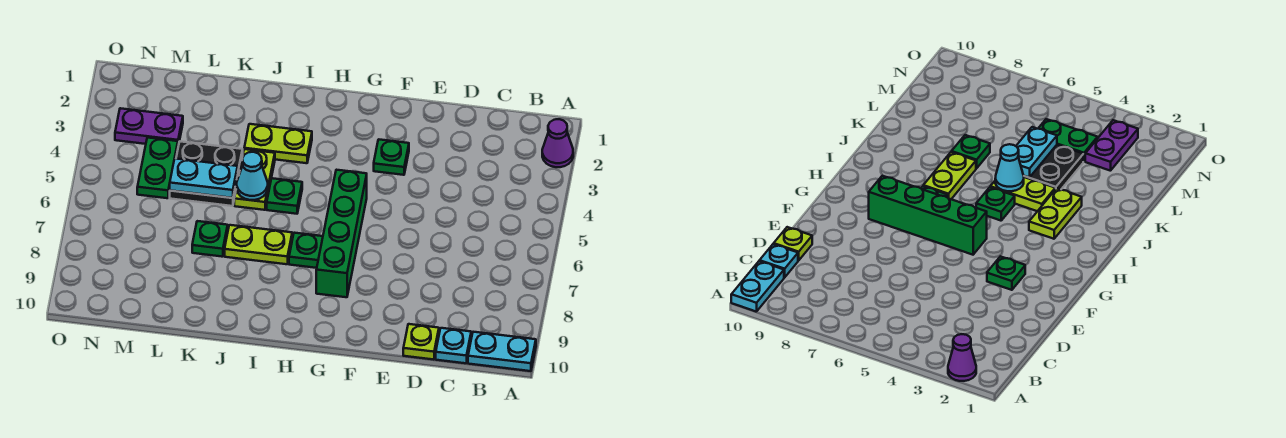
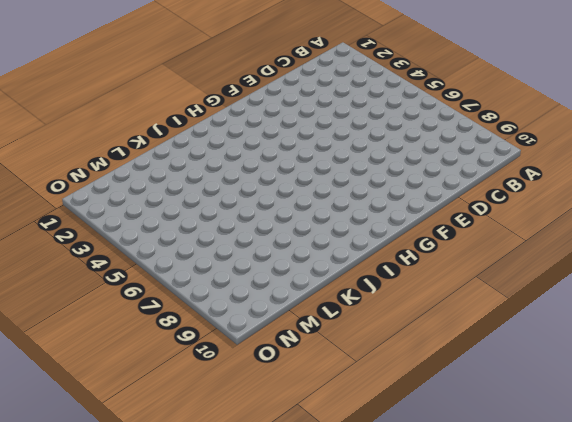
none -> purple cone A2 level 1
none -> cyan plate A10:B10 level 1
none -> cyan plate C10 level 1

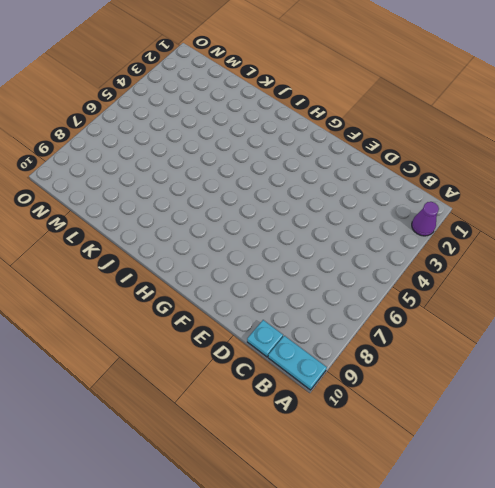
none -> lime plate D10 level 1
none -> green plate F3 level 1
none -> green brick G5:G8 level 1

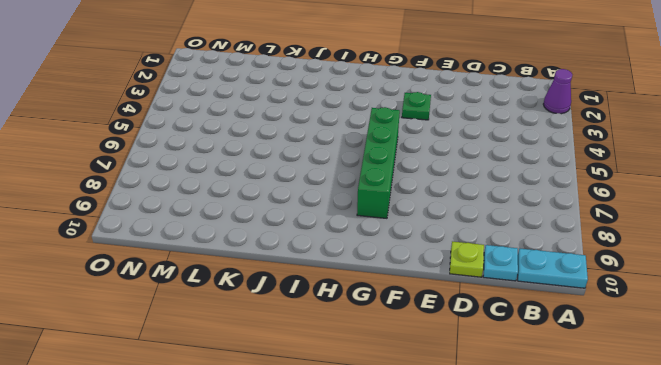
none -> green plate H7 level 1
none -> lime plate I3:J3 level 1
none -> green plate I5 level 1

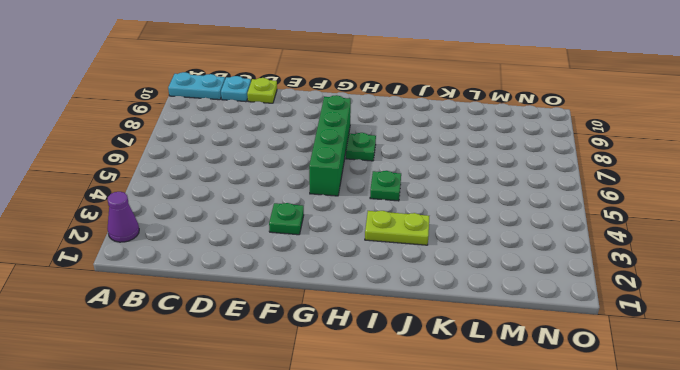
none -> lime plate I7:J7 level 1
none -> lime plate J4:J5 level 1
none -> black plate K4:L5 level 1

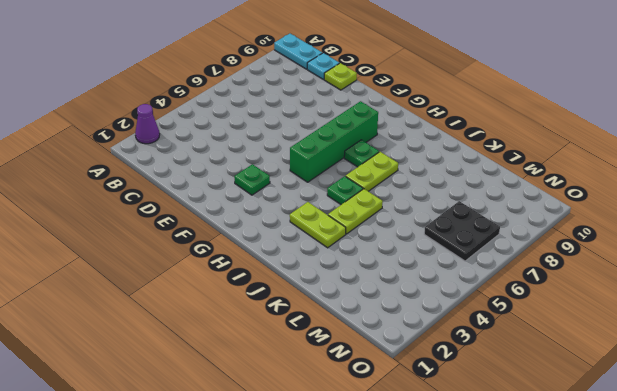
lime plate I6:I7 level 1 -> lime plate I7:J7 level 1
black plate M6:N7 level 1 -> black plate K4:L5 level 1
none -> green plate K7 level 1
none -> purple plate M3:N3 level 1
none -> green plate M4:M5 level 1

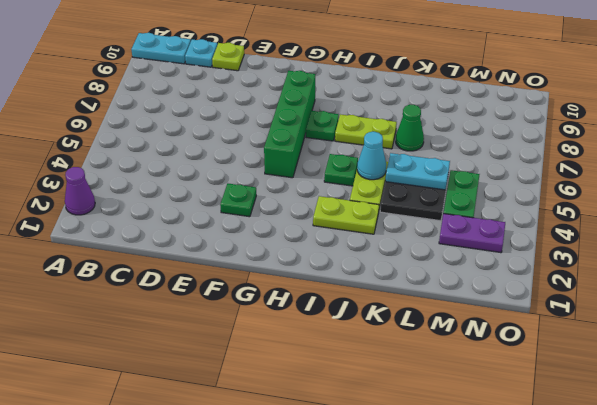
green cone K7 level 1 -> green plate K7 level 1

